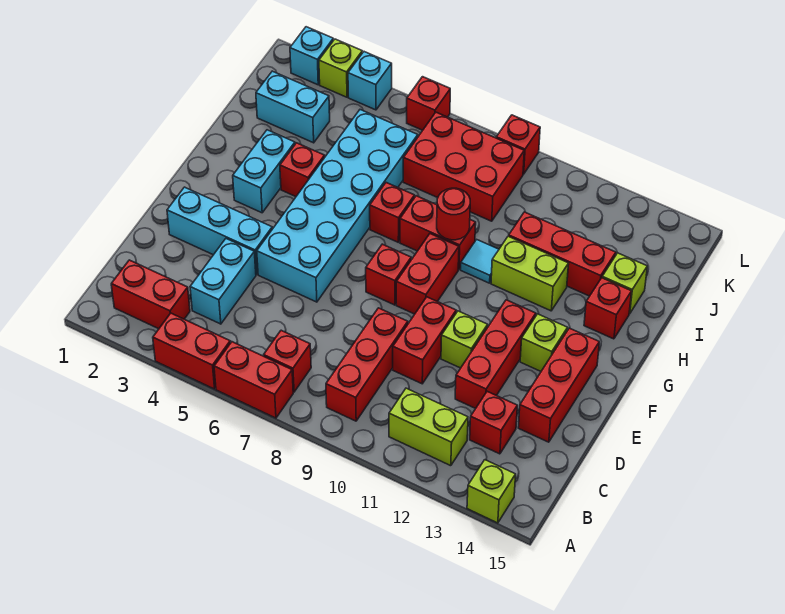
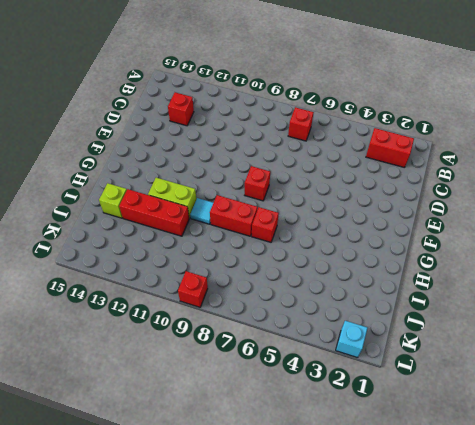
none -> red brick A4:A5 level 1
none -> red brick A6:A7 level 1
none -> lime brick A14 level 1
none -> red brick B9:D9 level 1

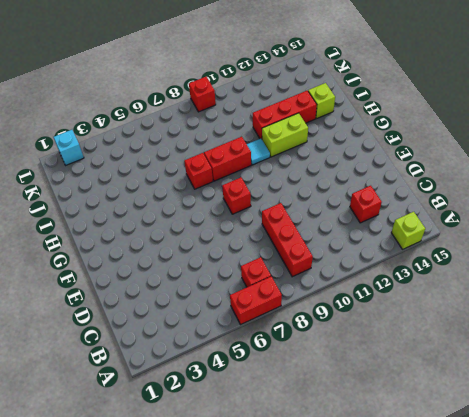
none -> red brick A4:A5 level 1
none -> red brick B2:B3 level 1
none -> lime brick B11:B12 level 1
none -> cyan brick C4:D4 level 1

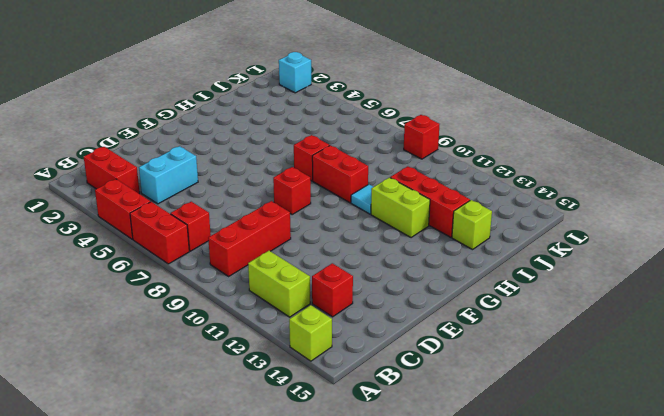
none -> red brick D10:E10 level 1
none -> red brick D12:F12 level 1
none -> red brick D14:F14 level 1
none -> cyan brick E2:E4 level 1

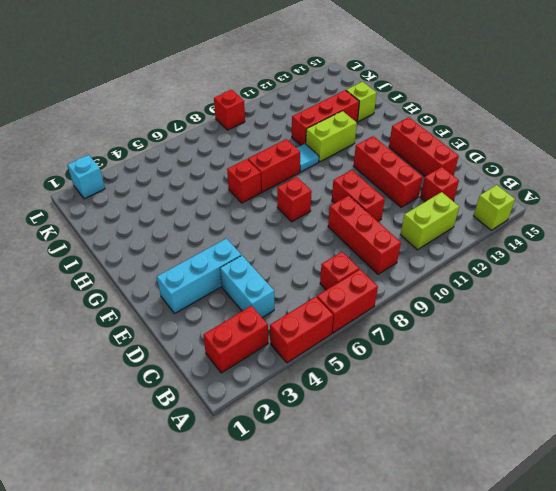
none -> cyan brick E5:J6 level 1
none -> lime brick E11 level 1
none -> red brick F9:G9 level 1
none -> lime brick F13 level 1

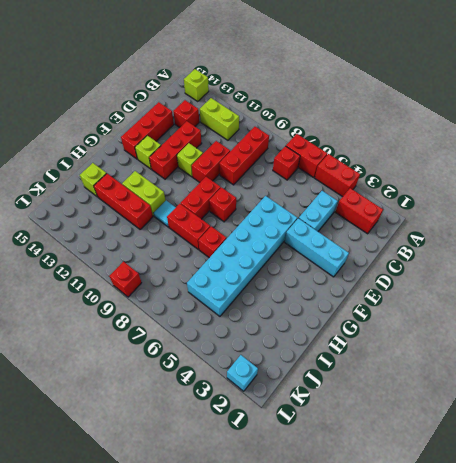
none -> cyan brick G3:H3 level 1
none -> red brick H4 level 1
none -> red brick H14 level 1
none -> cyan brick J2:J3 level 1

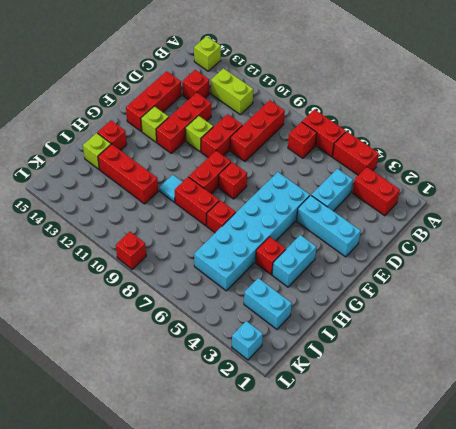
none -> lime brick H11:H12 level 1
none -> red brick J7:K9 level 1
none -> lime brick L3 level 1
none -> cyan brick L4 level 1

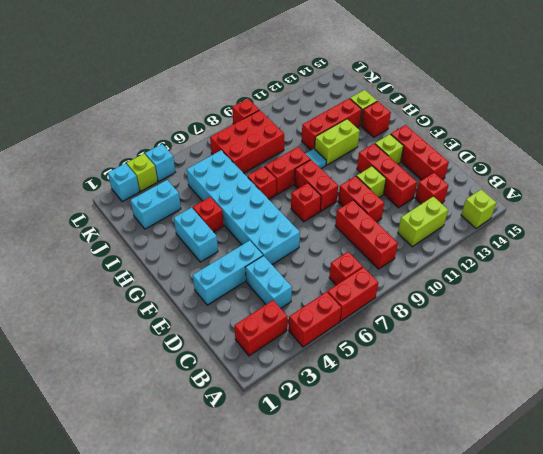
none -> red brick L6 level 1
none -> red round brick H9 level 2

